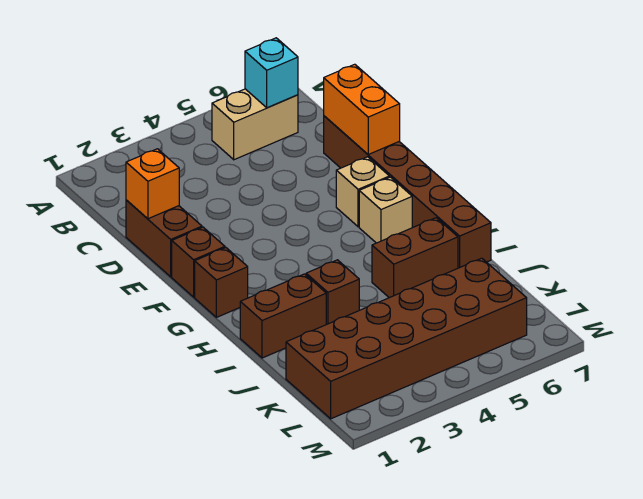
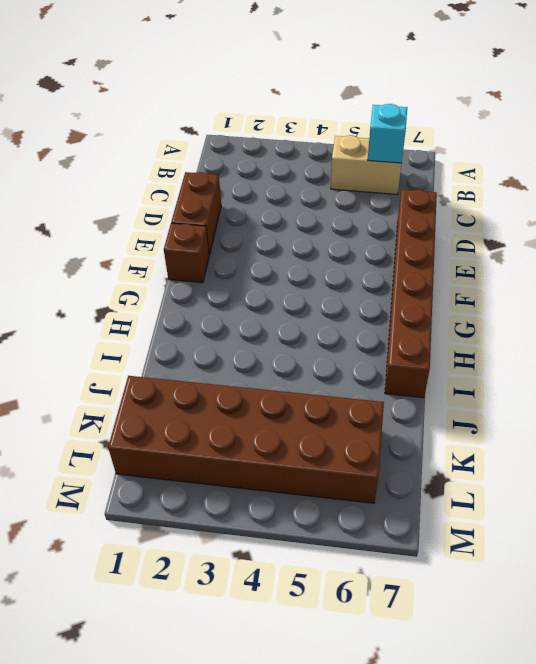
none -> tan brick F6 level 1
none -> brown brick G1 level 1
none -> tan brick G6 level 1

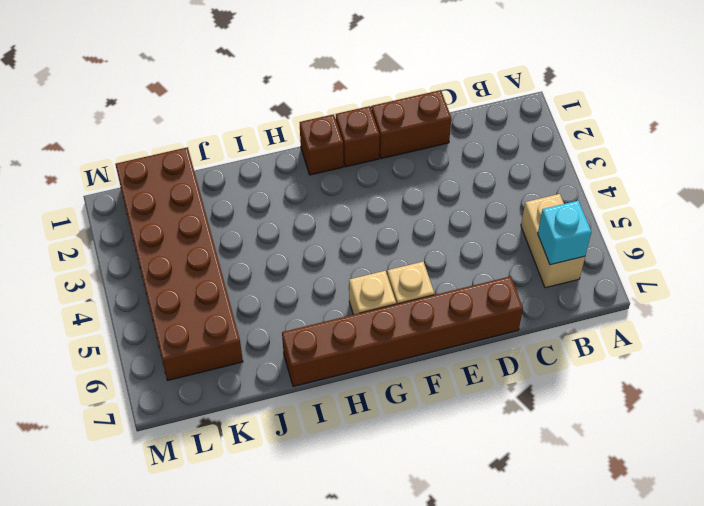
none -> brown brick I1:I2 level 1
none -> brown brick I3 level 1
none -> brown brick I5:I6 level 1

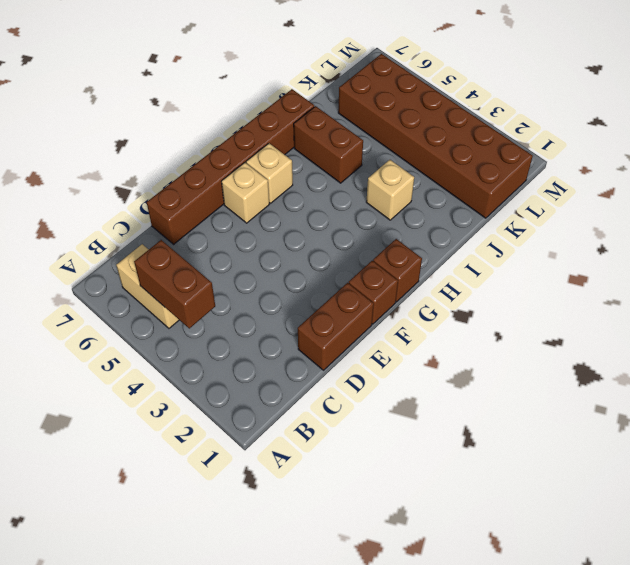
brown brick B4:B5 level 2 -> brown brick I1:I2 level 1
tan brick I3 level 1 -> brown brick I3 level 1
none -> cyan brick B6 level 2
none -> orange brick D1 level 2
none -> orange brick D7:E7 level 2

